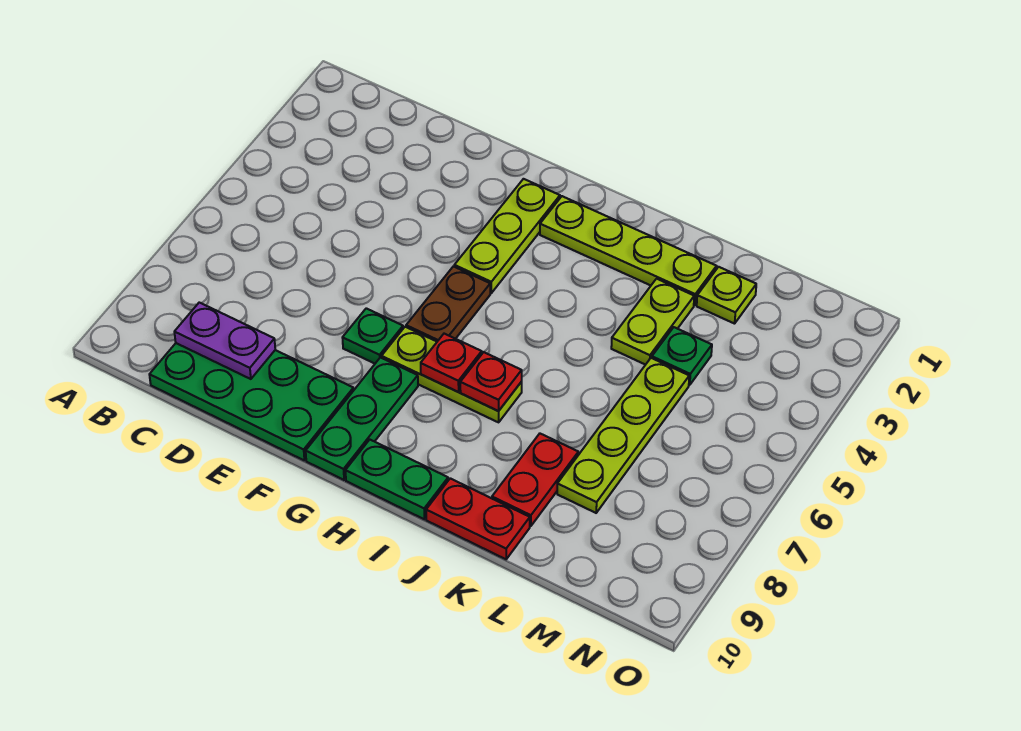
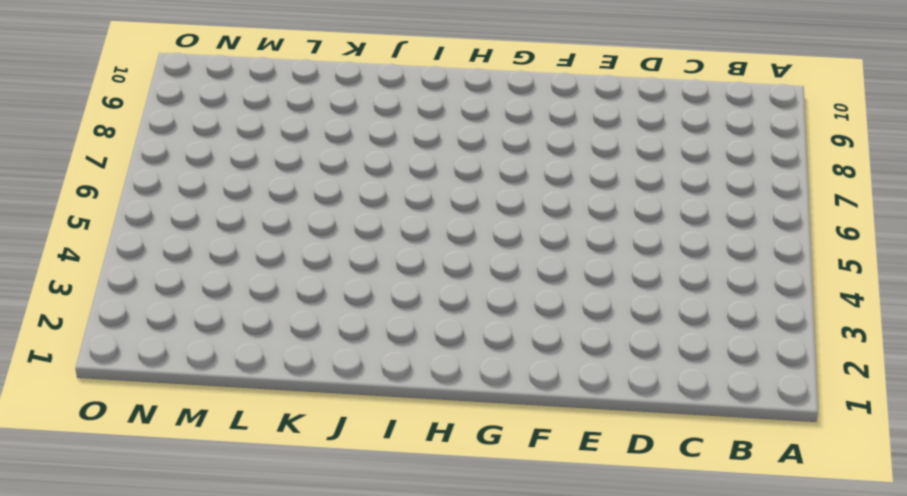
none -> green plate C9:F10 level 1
none -> green plate F7 level 1
none -> lime plate G2:G4 level 1

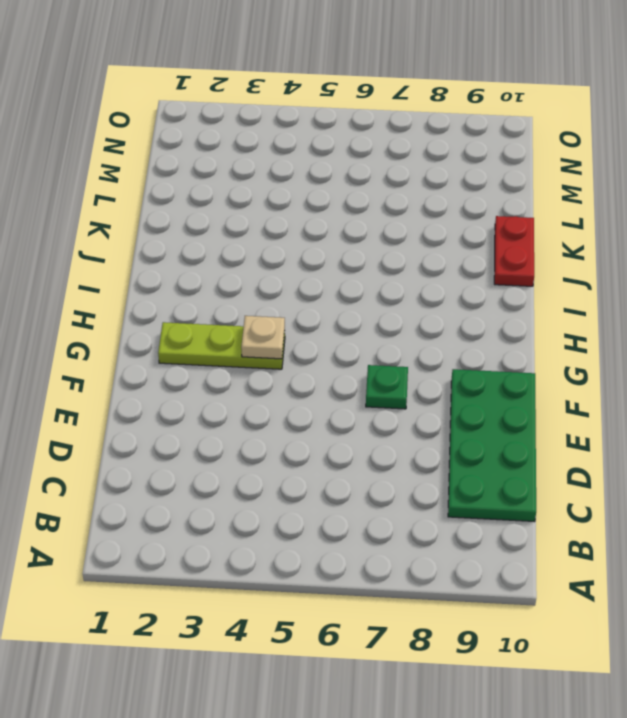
tan plate G4 level 2 -> none
none -> brown plate G5:G6 level 1
none -> lime plate G7:I7 level 1
none -> green plate G8:G10 level 1

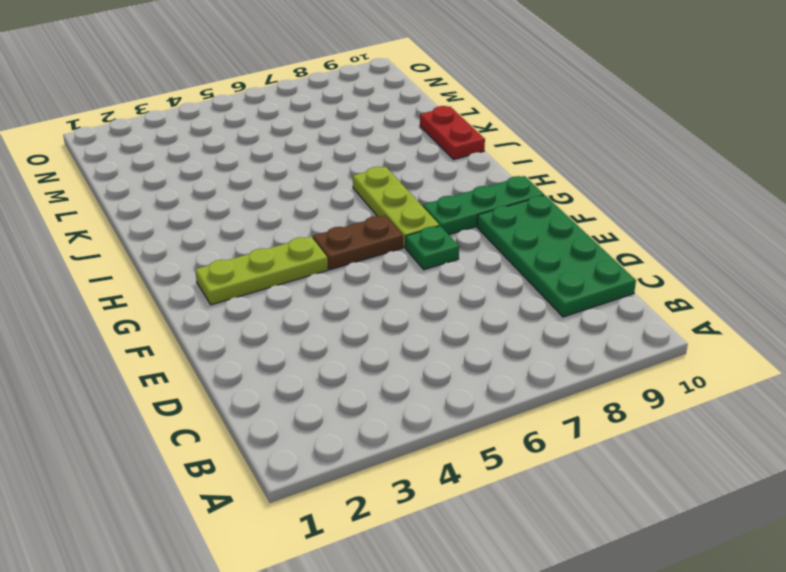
none -> lime plate H2:K2 level 1
none -> green plate H10:I10 level 1
none -> lime plate K3:K4 level 1

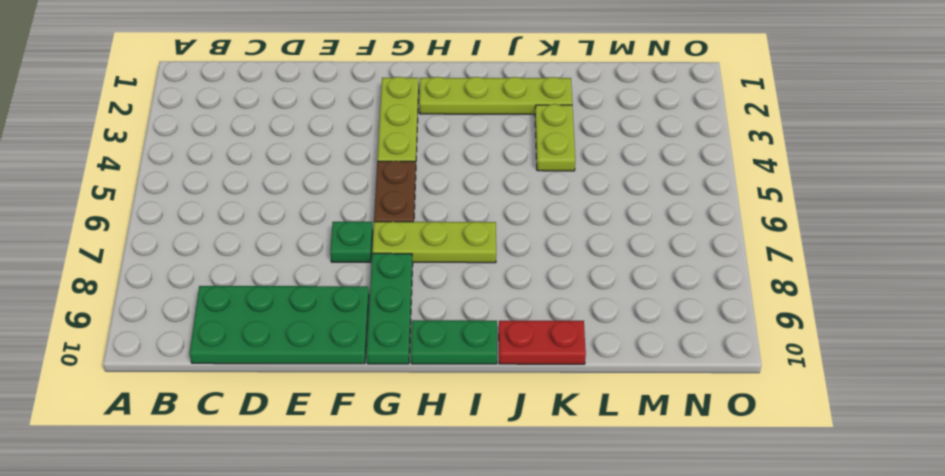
none -> red plate K8:K9 level 1
none -> lime plate L2 level 1
none -> green plate L4 level 1

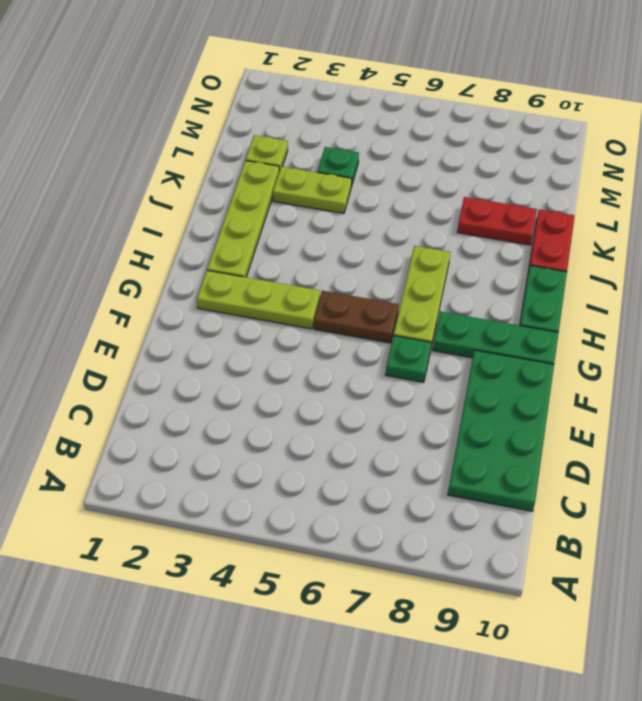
none -> lime plate L5:L8 level 1
none -> purple plate C9:D9 level 2
none -> red plate H7 level 2

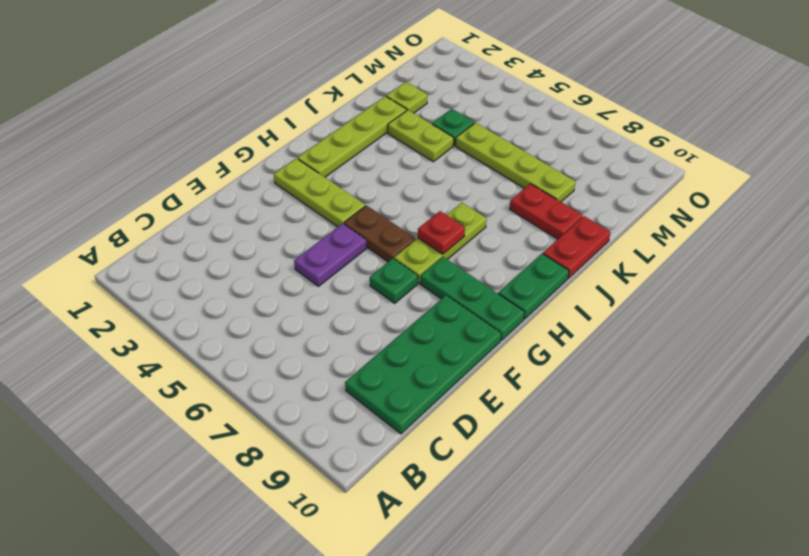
purple plate E5:F5 level 1 -> purple plate C9:D9 level 2
none -> red plate I7 level 2

